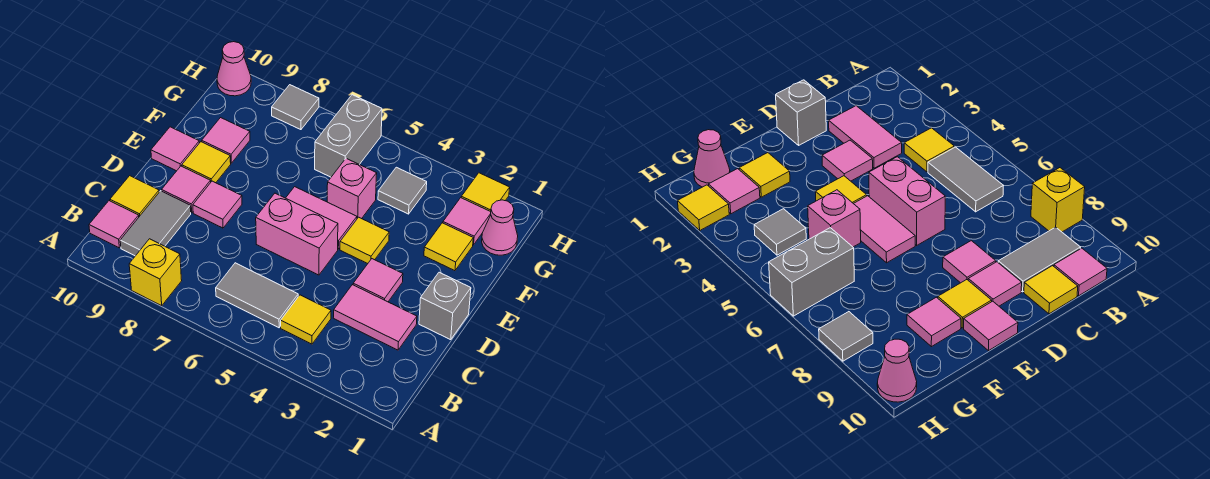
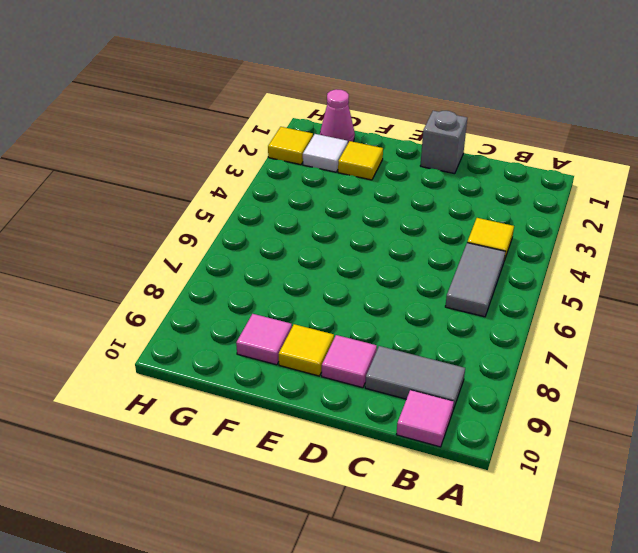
white tile G2 level 1 -> pink tile G2 level 1
none -> yellow brick A8 level 1
none -> pink tile C2:C3 level 1
none -> yellow tile C10 level 1

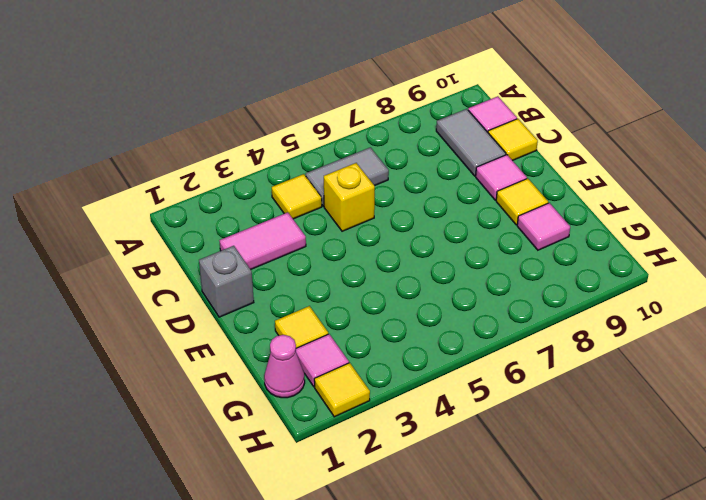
yellow brick C5 level 1 -> yellow brick A8 level 1
none -> pink tile D3 level 1
none -> pink brick D5:D6 level 1
none -> pink tile D8 level 1

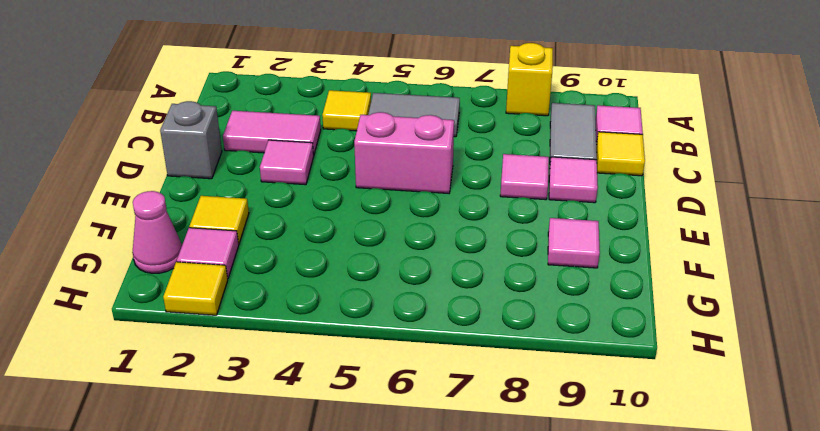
none -> yellow tile E4 level 1
none -> pink tile E5:E6 level 1
none -> yellow tile E9 level 1

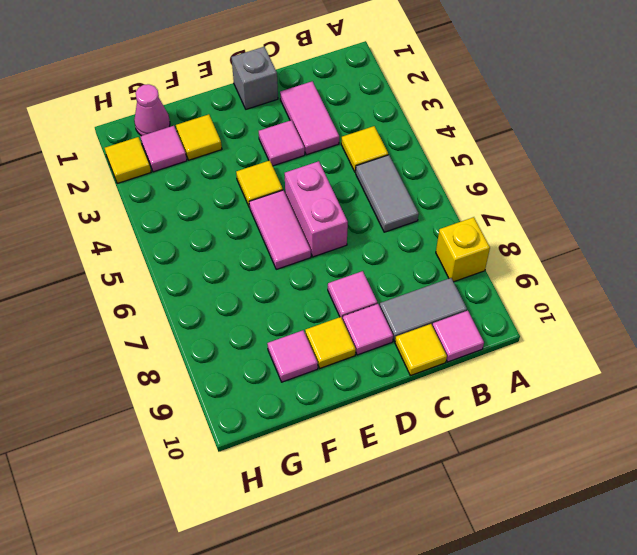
none -> pink tile E10 level 1
none -> pink brick F5 level 1
none -> grey tile G4 level 1

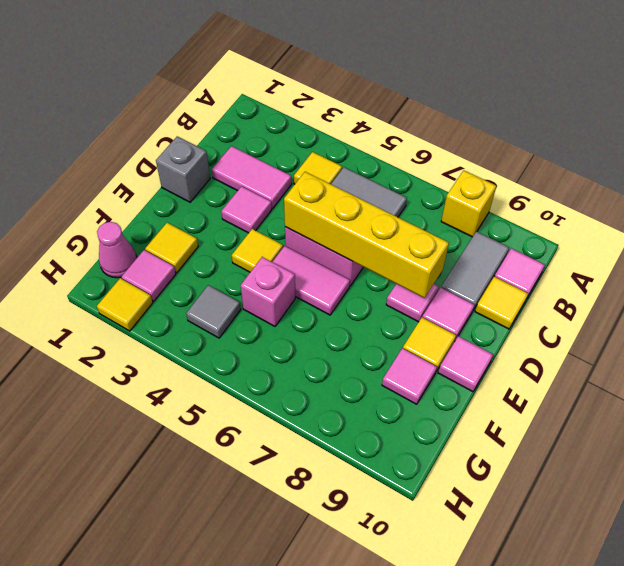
yellow brick D5:D8 level 2 -> none
none -> grey brick G6:H6 level 1
none -> grey tile H8 level 1
none -> pink cone H10 level 1

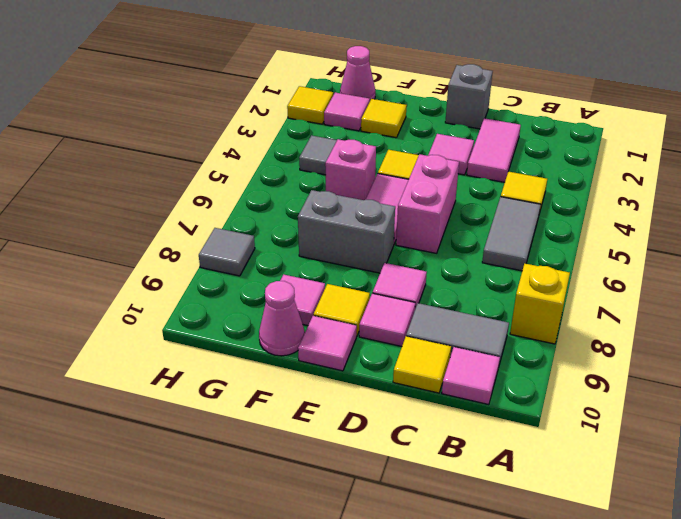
grey brick E7:F7 level 1 -> grey brick G6:H6 level 1
pink cone F10 level 1 -> pink cone H10 level 1

